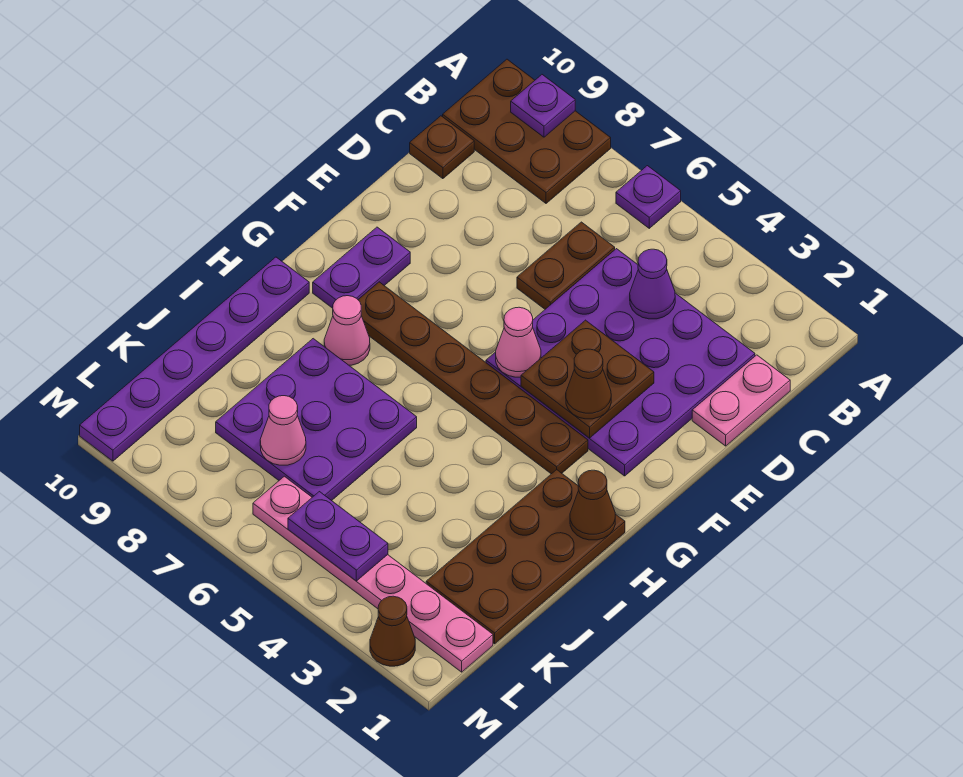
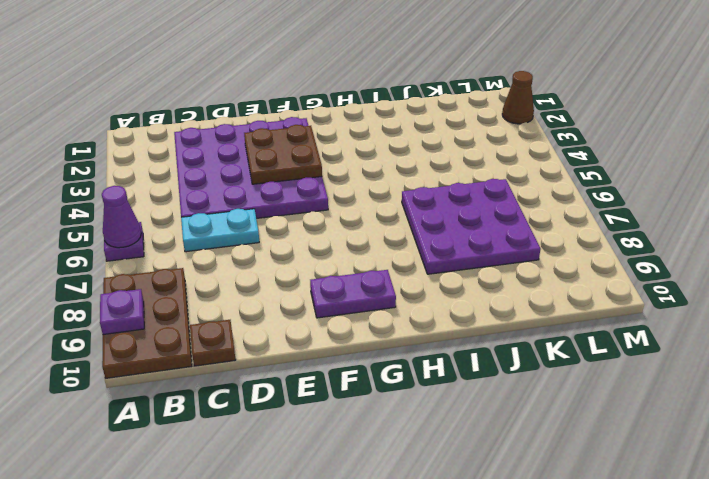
purple cone A6 level 2 -> purple cone C4 level 2
cyan plate C6:D6 level 1 -> brown plate C6:D6 level 1
none -> pink plate C1:D1 level 1
none -> brown plate G3:G8 level 1
none -> brown plate H1:K2 level 1

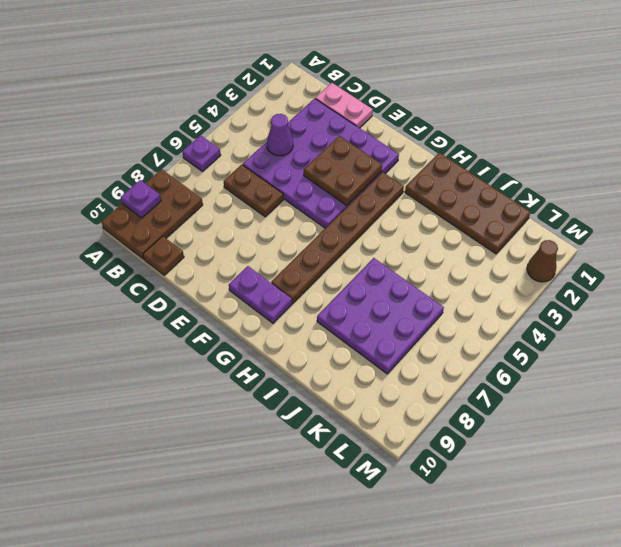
none -> pink cone H8 level 1
none -> purple plate H10:M10 level 1
none -> pink plate L1:L6 level 1

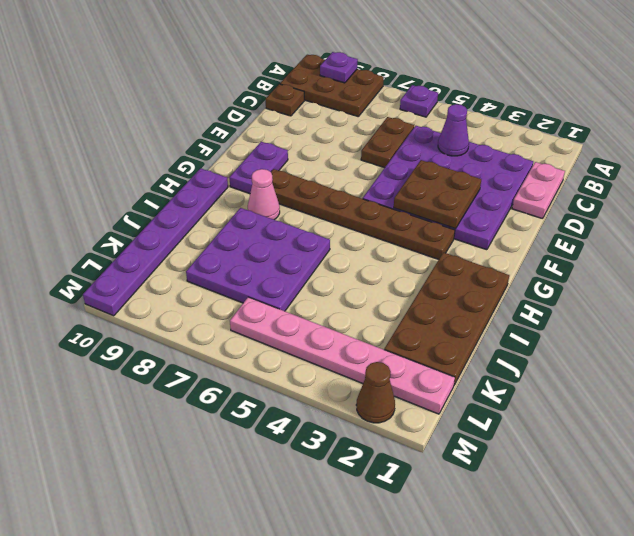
none -> pink cone F5 level 2
none -> brown cone H1 level 2
none -> pink cone K7 level 2

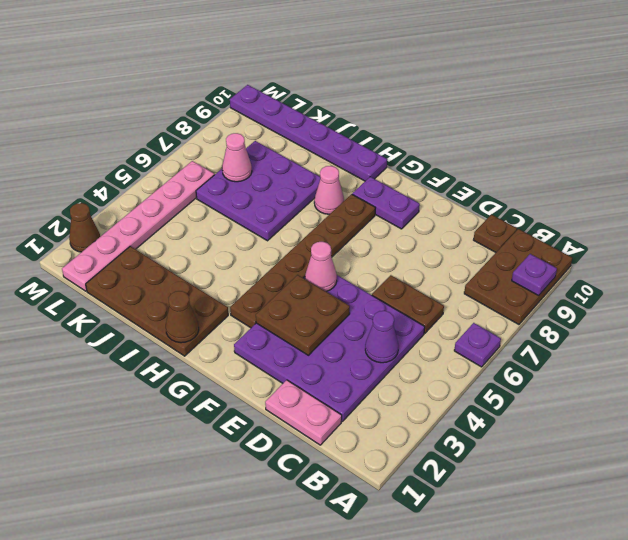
none -> purple plate L4:L5 level 2
none -> brown cone F3 level 3

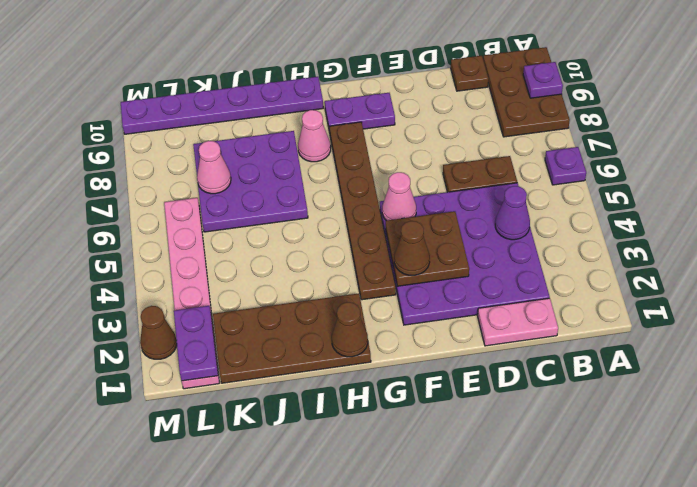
purple plate L1:L2 level 2 -> purple plate L4:L5 level 2

